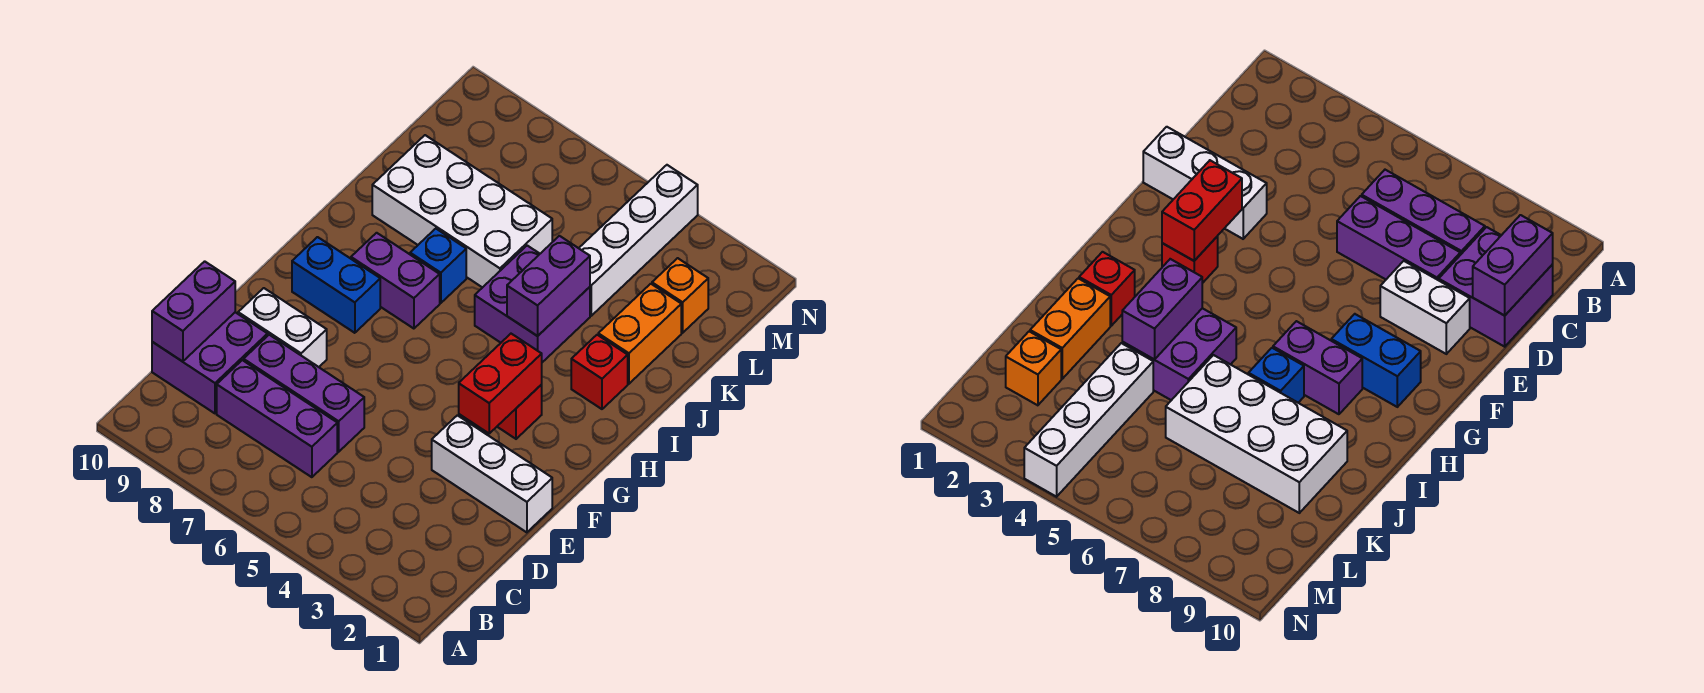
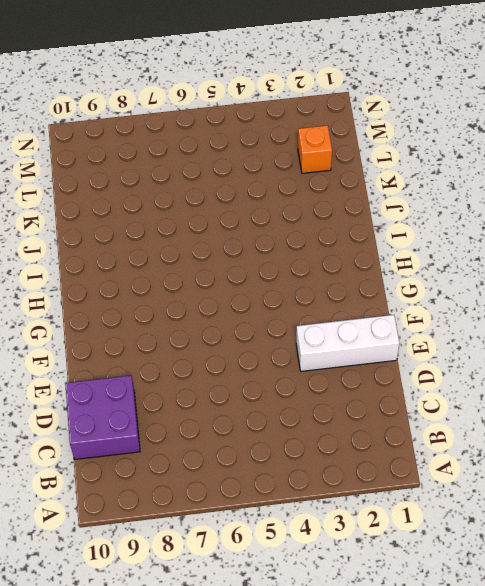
none -> purple brick C6:C8 level 1
none -> purple brick D6:D8 level 1
none -> white brick E8:E9 level 1

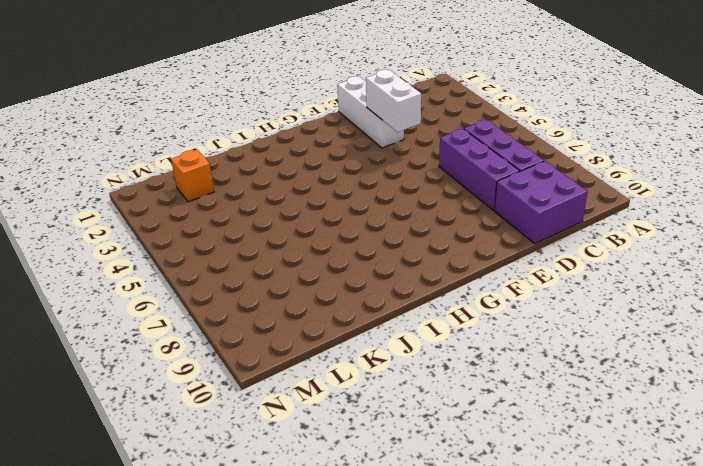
white brick E3:E4 level 2 -> white brick E8:E9 level 1
none -> red brick G3 level 1
none -> blue brick G8:G9 level 1
none -> purple brick H7:H8 level 1

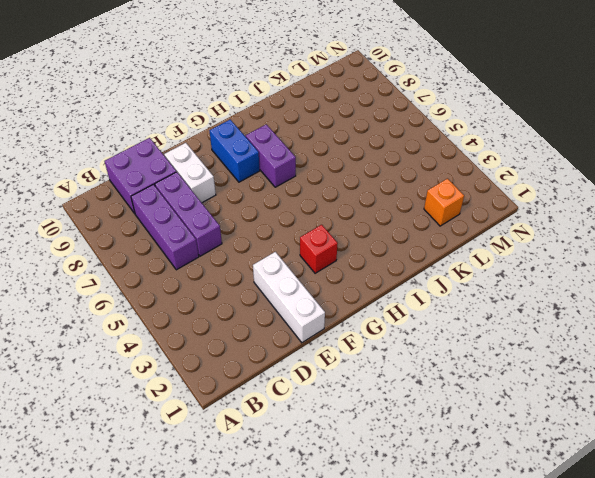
none -> red brick I2 level 1
none -> purple brick I4:J5 level 1
none -> blue brick I7 level 1

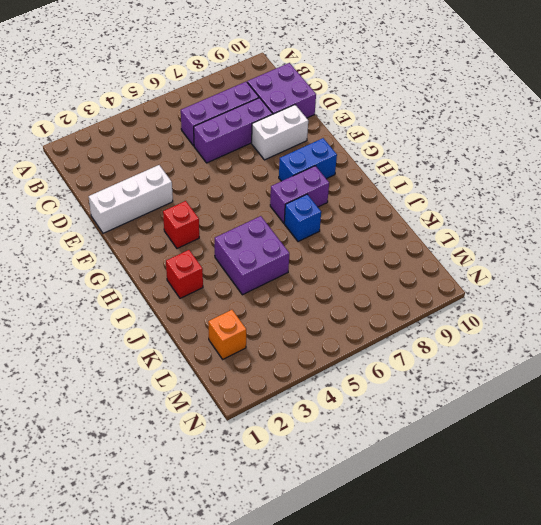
none -> orange brick J2:K2 level 1
none -> white brick J6:K9 level 1
none -> white brick K4:N4 level 1

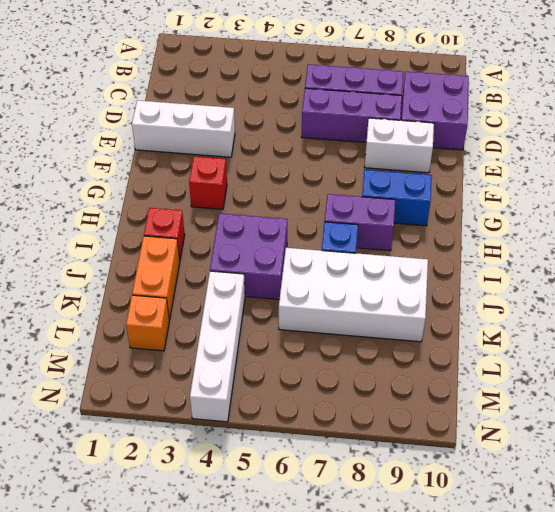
none -> purple brick C10:D10 level 2
none -> red brick F3:G3 level 2
none -> purple brick I4:J4 level 2

